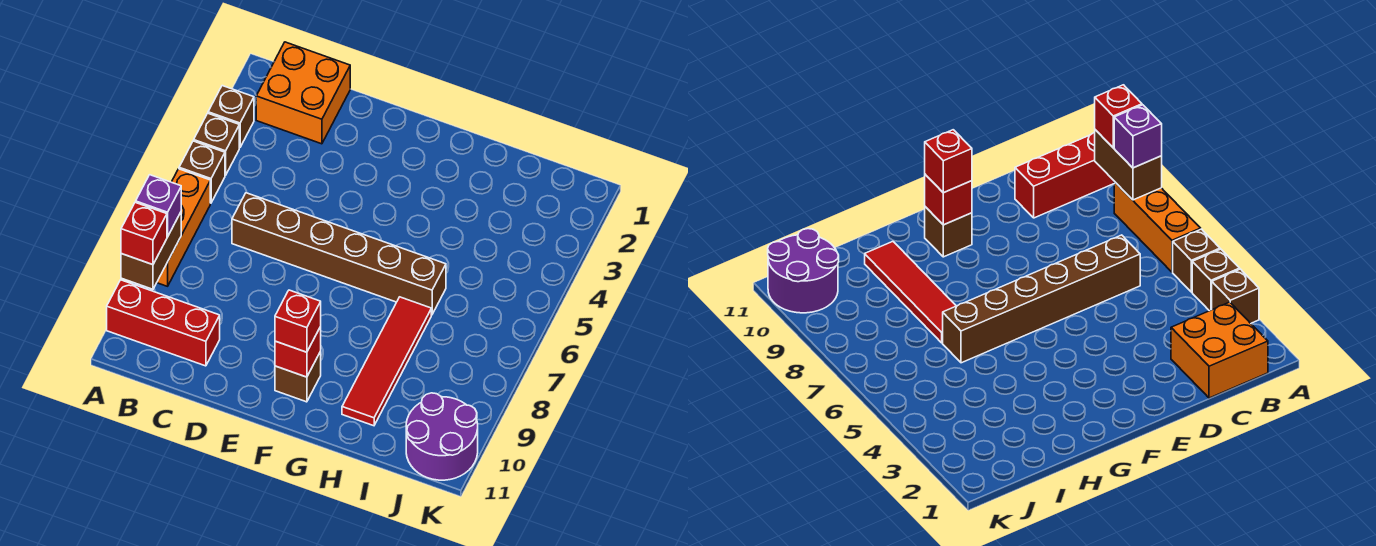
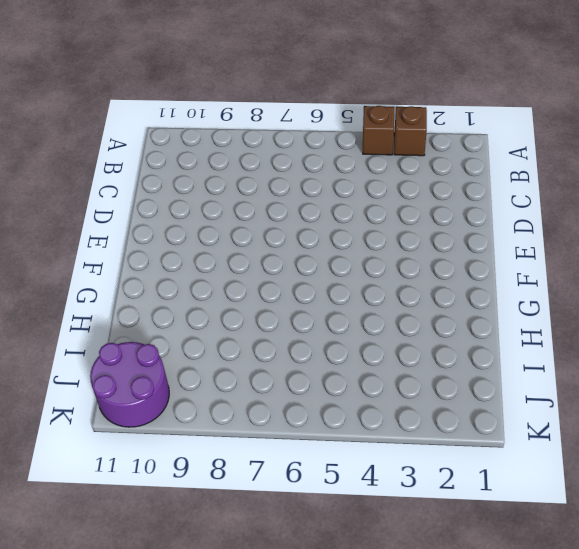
none -> brown brick A5 level 1
none -> orange brick A6:A8 level 1
none -> red brick A10:C10 level 1

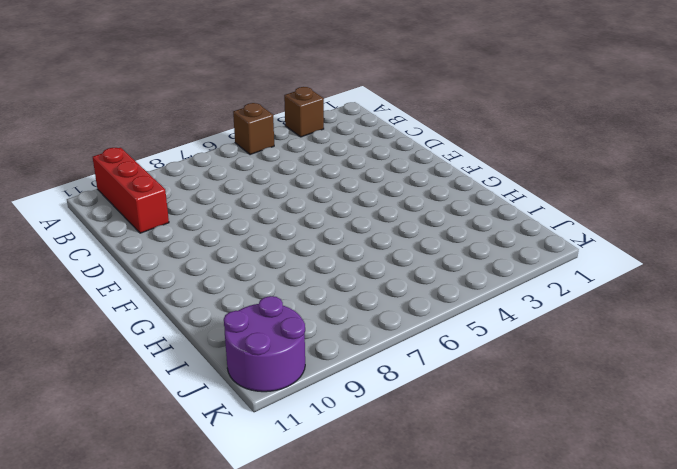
none -> brown brick A4 level 1
none -> orange brick A6:A8 level 1
none -> orange brick B1:C2 level 1

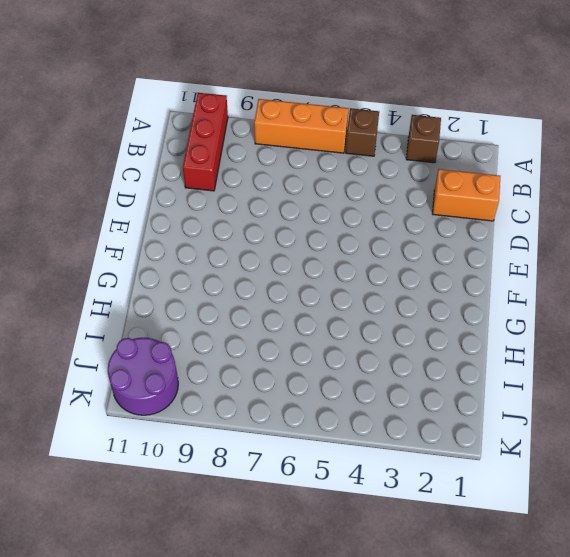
orange brick C1:C2 level 1 -> orange brick B1:C2 level 1
none -> brown brick A4 level 1
none -> brown brick C6:H6 level 1
none -> brown brick F10 level 1

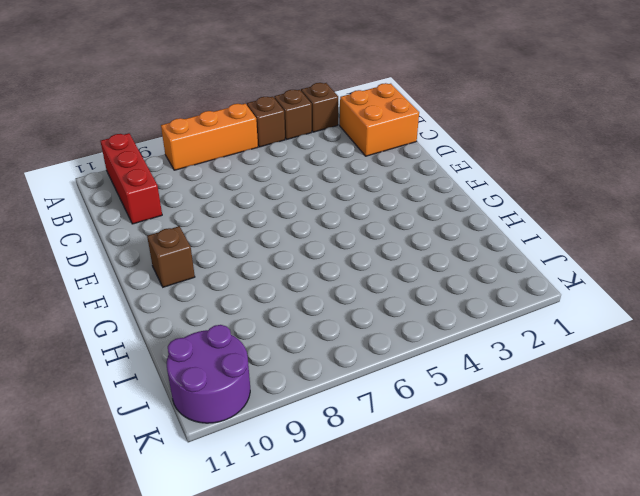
none -> brown brick C6:H6 level 1
none -> red tile H7:H10 level 1
none -> brown brick A8:A9 level 2

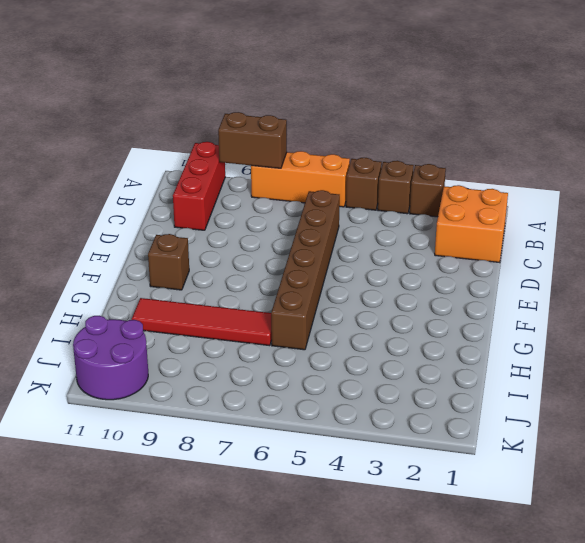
none -> red brick F10 level 2
none -> purple brick A8 level 3
none -> red brick A9 level 3

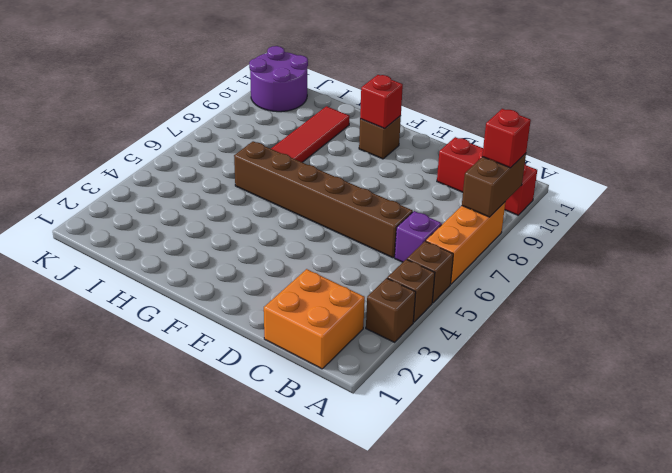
purple brick B6 level 1 -> purple brick A8 level 3
none -> red brick F10 level 3

